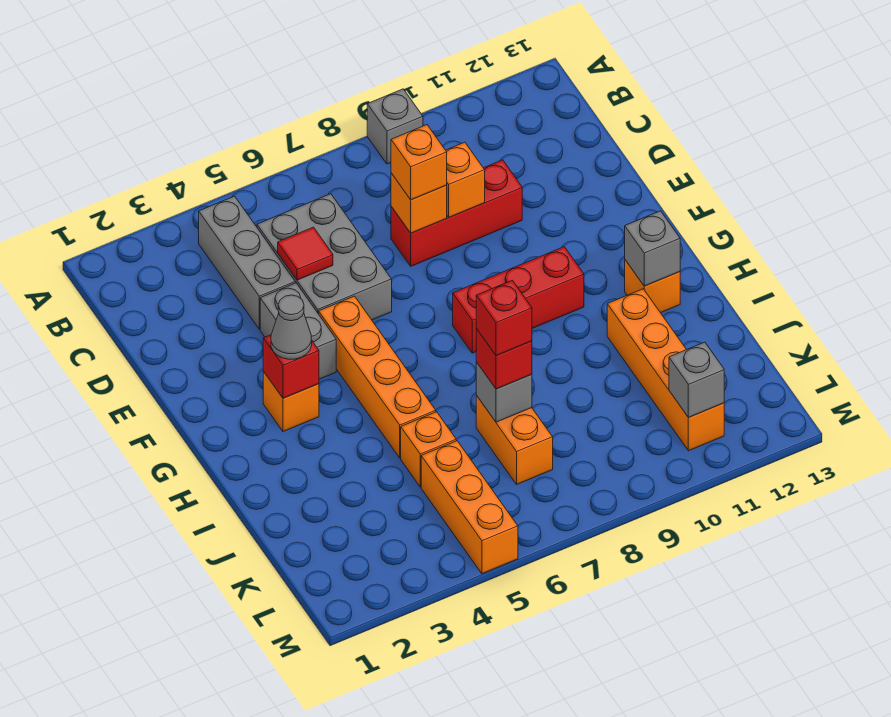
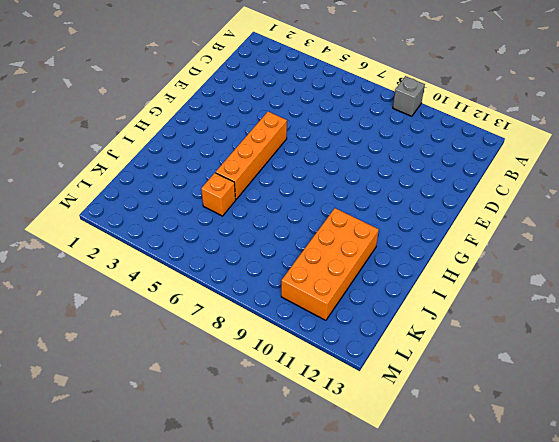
orange brick I10:L11 level 1 -> orange brick I11:L11 level 1
none -> grey brick B4:D4 level 1
none -> grey brick C5:E6 level 1
none -> red brick D8:D10 level 1

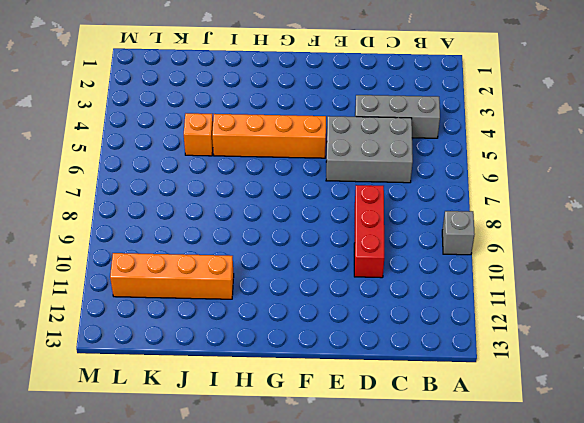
none -> grey brick E4:F4 level 1
none -> orange brick G3 level 1
none -> red brick G8:G10 level 1

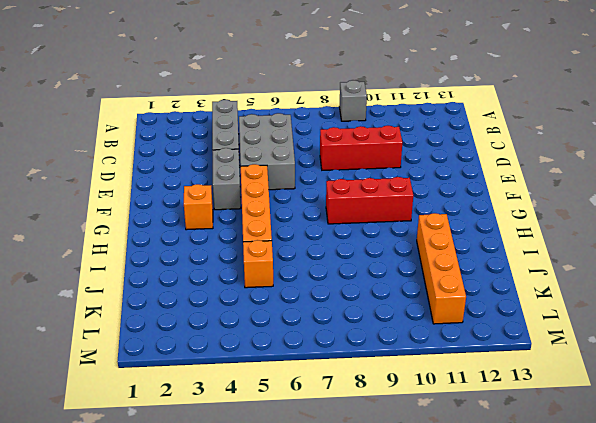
none -> orange brick H12 level 1
none -> orange brick J7:K7 level 1
none -> orange brick K5:M5 level 1

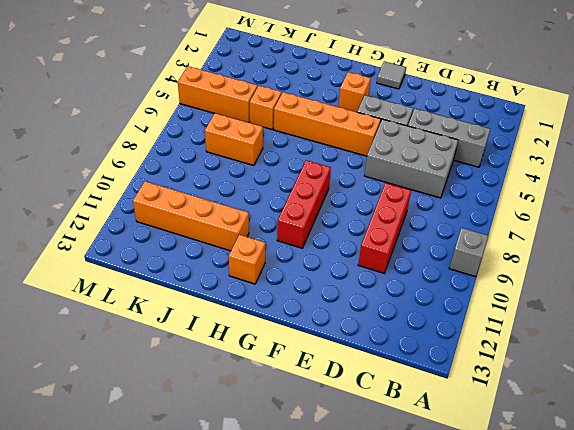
grey tile F1 level 1 -> none
none -> red tile D5 level 2
none -> orange brick D8 level 2
none -> orange brick D9 level 2

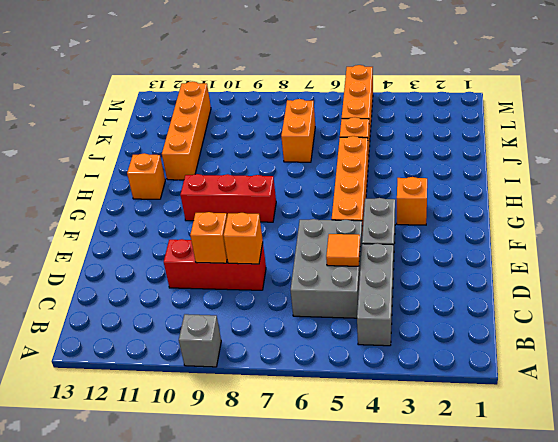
orange tile D5 level 2 -> red tile D5 level 2
none -> red brick G3 level 2
none -> grey brick H12 level 2
none -> grey brick J7 level 2

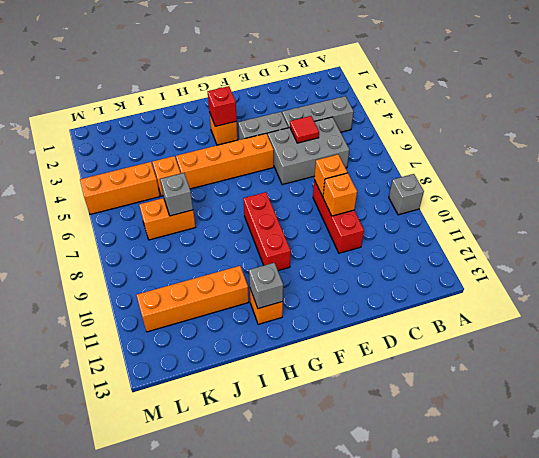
none -> grey brick L11 level 2
none -> orange brick D8 level 3
none -> grey cone G3 level 3

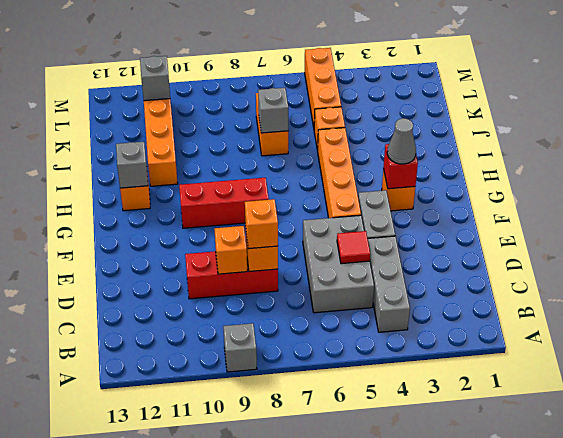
none -> red brick J7 level 3
none -> red brick J7 level 4

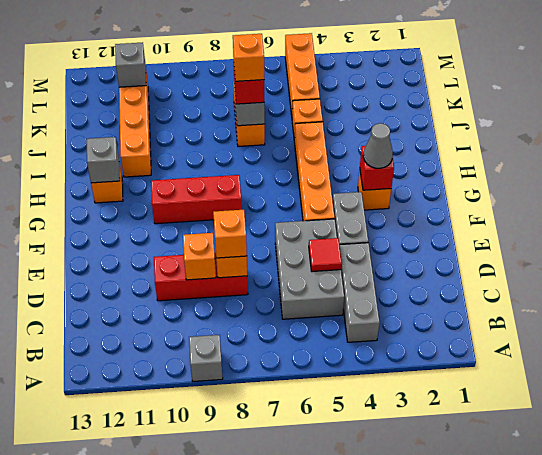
orange brick J7 level 4 -> red brick J7 level 4

